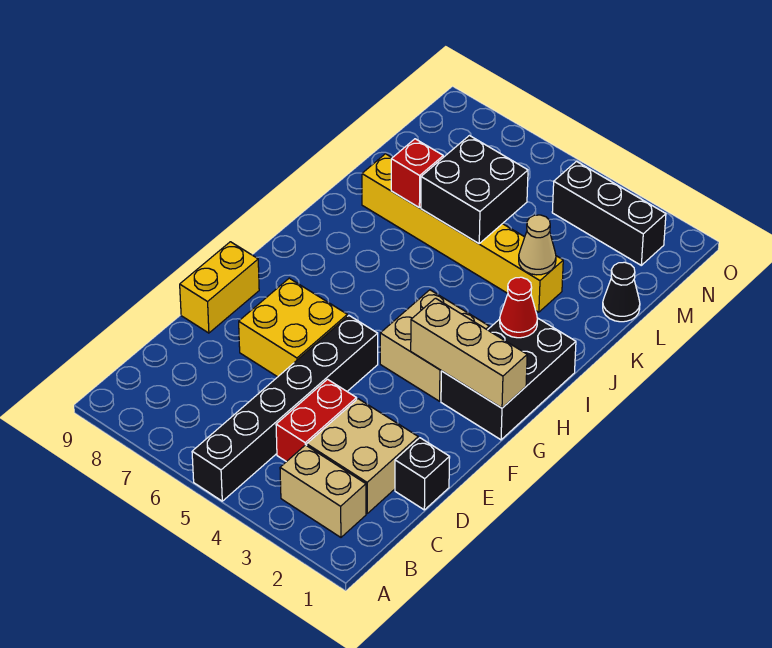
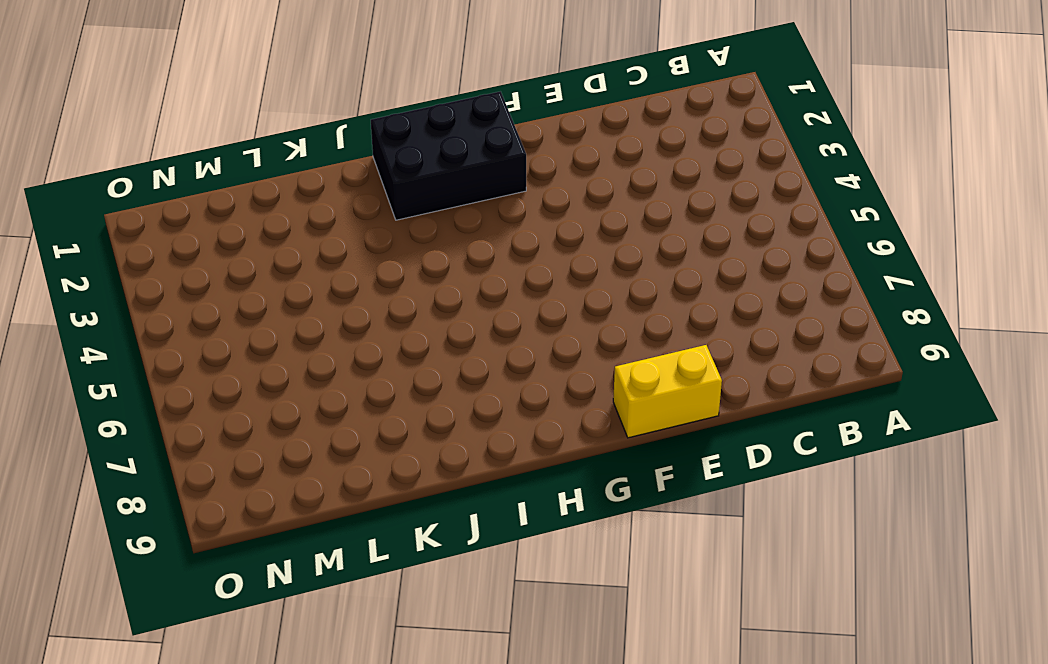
none -> black brick A5:F5 level 1
none -> tan brick B2:B3 level 1
none -> tan brick C2:D3 level 1

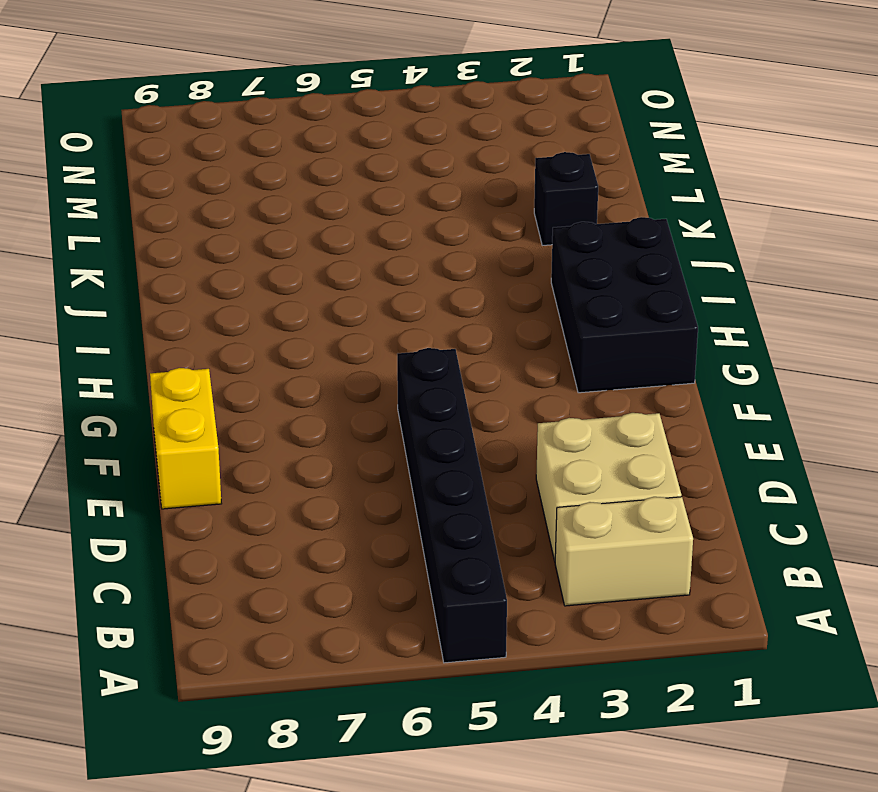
black brick K2 level 1 -> black brick D1 level 1
none -> red brick C4:D4 level 1
none -> yellow brick E6:F7 level 1
none -> tan brick G3:H4 level 1

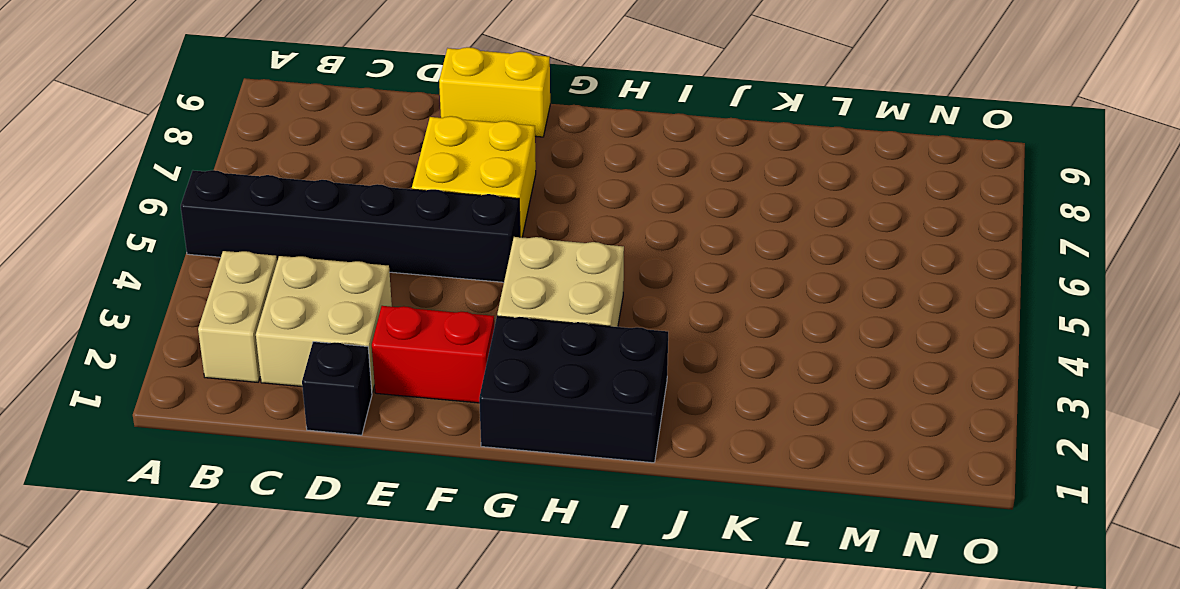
red brick E2:F2 level 1 -> red brick C4:D4 level 1
none -> yellow brick K3:K8 level 1
none -> black cone L1 level 1
none -> black brick N2:N4 level 1

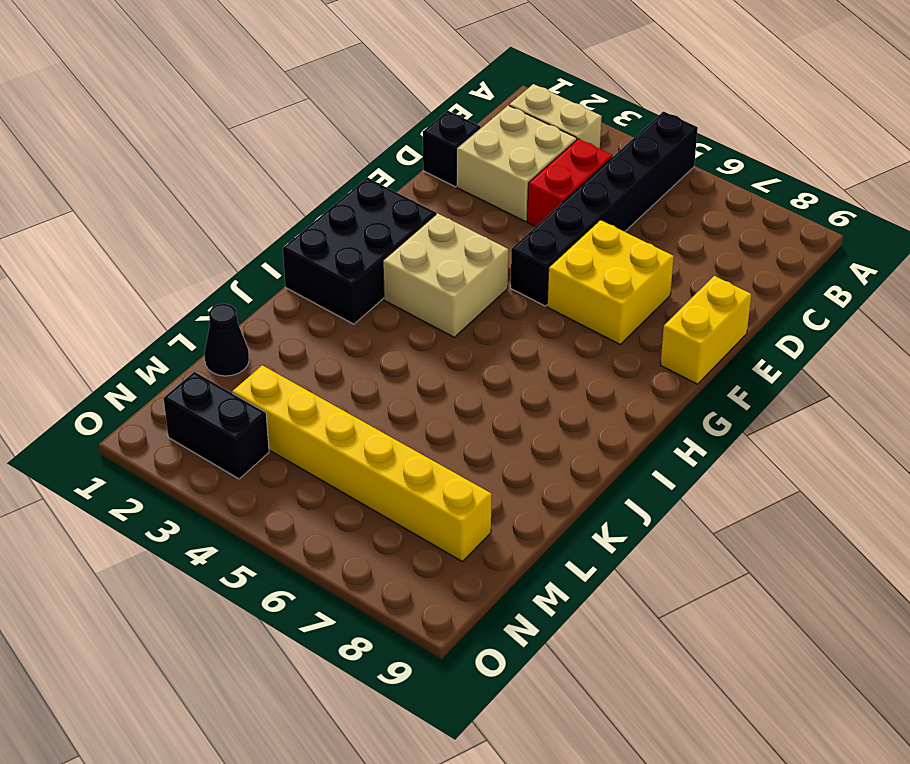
yellow brick M3:M8 level 1 -> yellow brick K3:K8 level 1
black brick N2:N3 level 1 -> black brick N2:N4 level 1
none -> tan brick G1:G3 level 2
none -> red cone I2 level 2
none -> tan cone K3 level 2

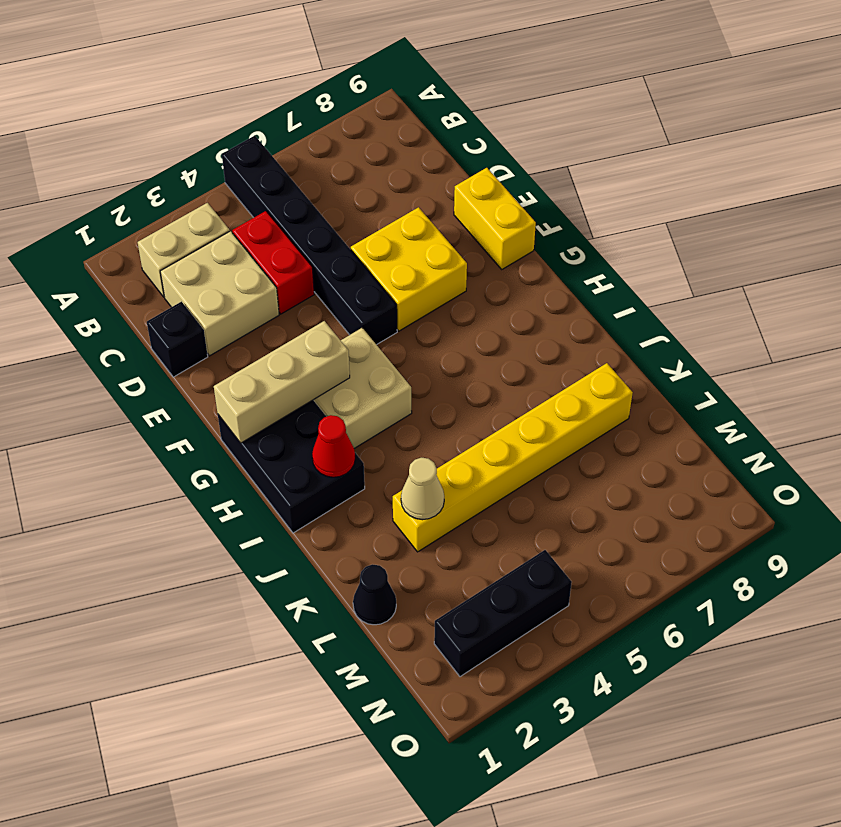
none -> black brick K5:L6 level 2
none -> red brick K7 level 2

